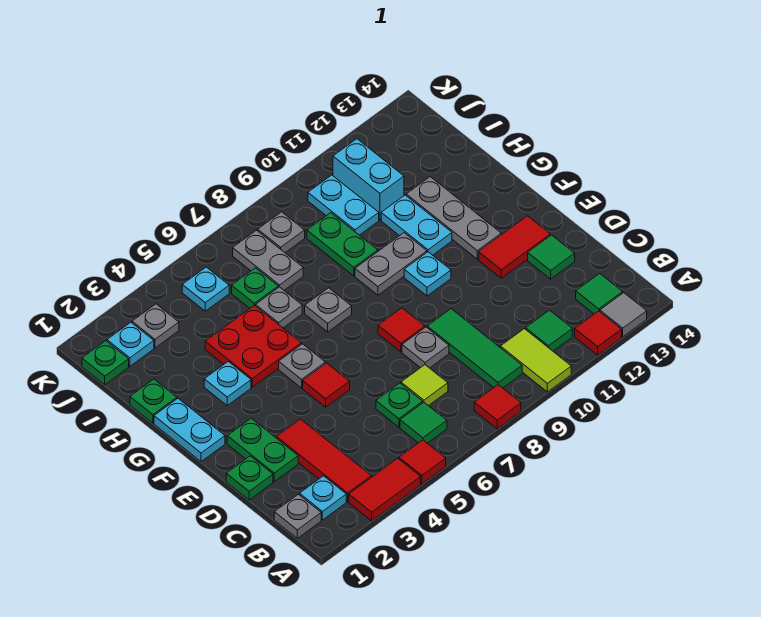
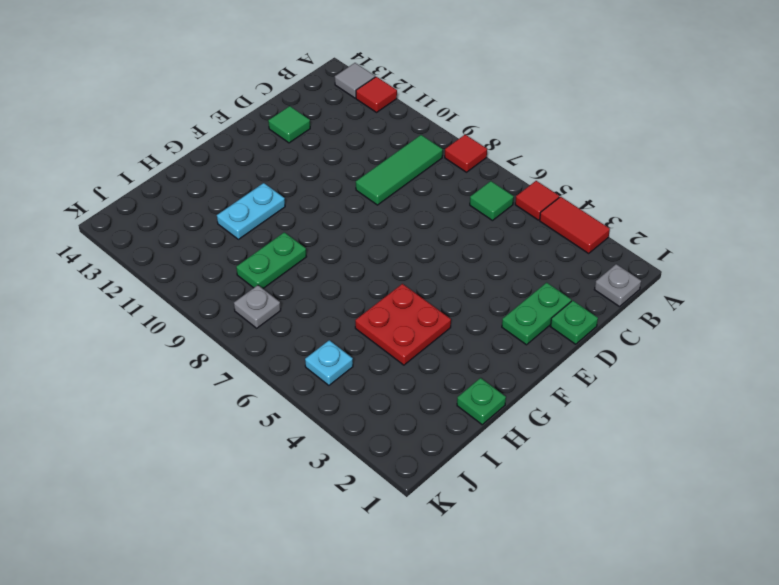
none -> lime tile A10:B10 level 1
none -> cyan plate B2 level 1
none -> red tile B3:D3 level 1
none -> green tile B11 level 1

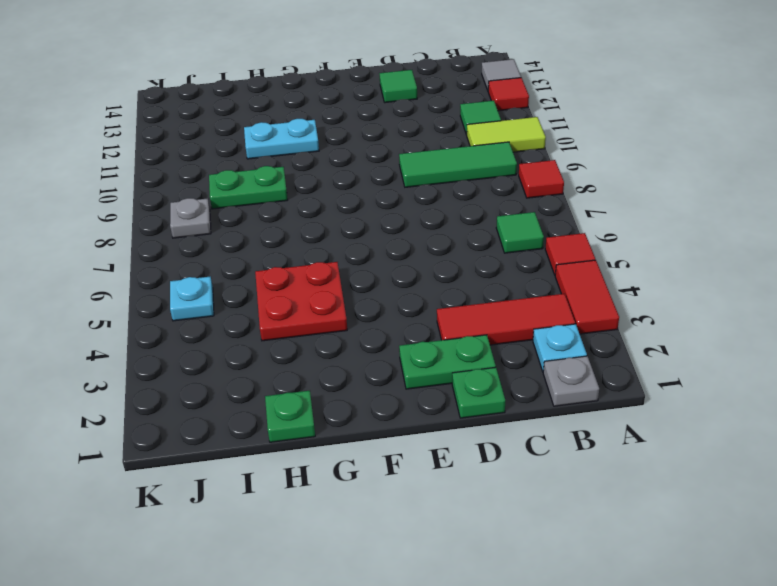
none -> green tile B13 level 1
none -> green plate C6 level 1
none -> lime tile C7 level 1
none -> grey plate D8 level 1

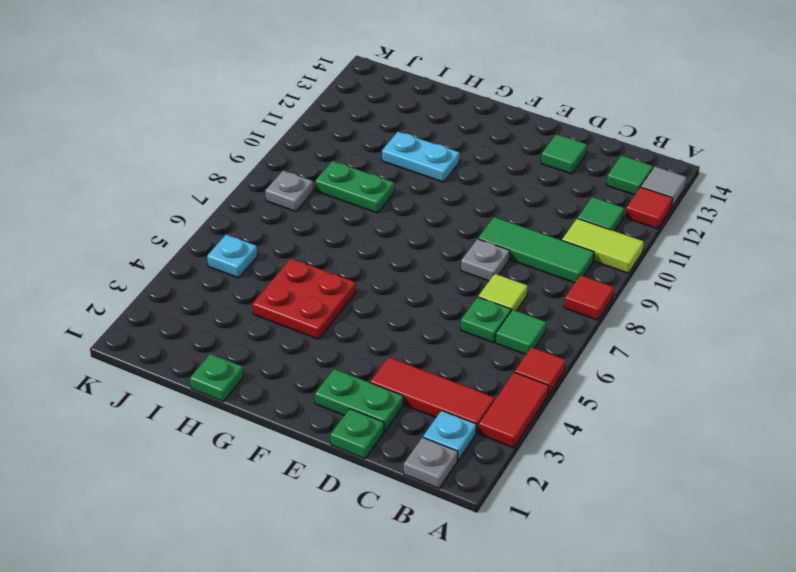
none -> red tile E5 level 1
none -> red tile E8 level 1
none -> red tile E12:E13 level 1
none -> cyan plate F1:G1 level 1

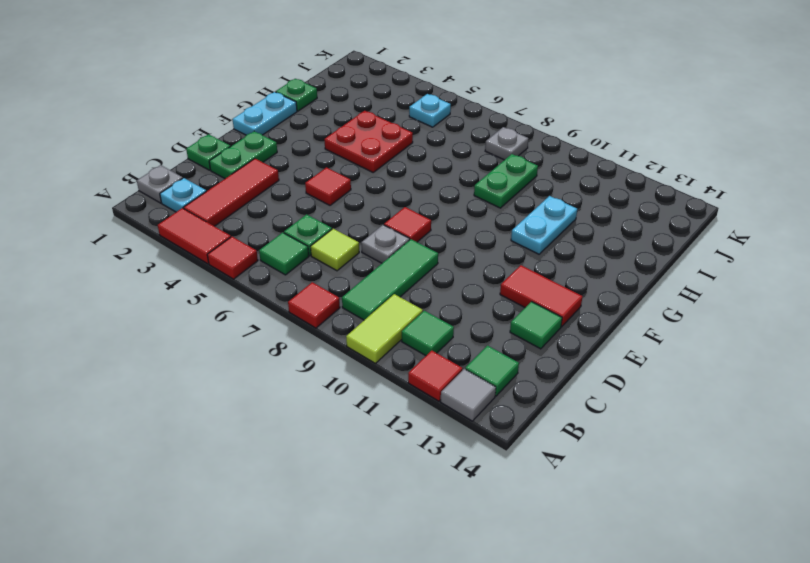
none -> grey plate F5 level 1
none -> cyan plate F10 level 1
none -> grey plate F12:H12 level 1
none -> cyan plate G3 level 1

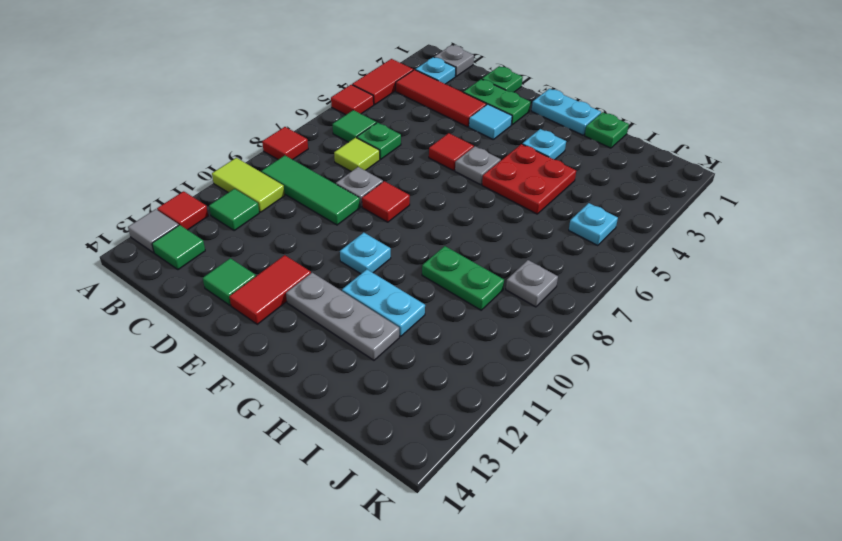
cyan tile E3 level 1 -> none
none -> grey plate G7 level 1
none -> grey plate G9:G10 level 1
none -> grey plate H6 level 1
none -> green plate I6 level 1

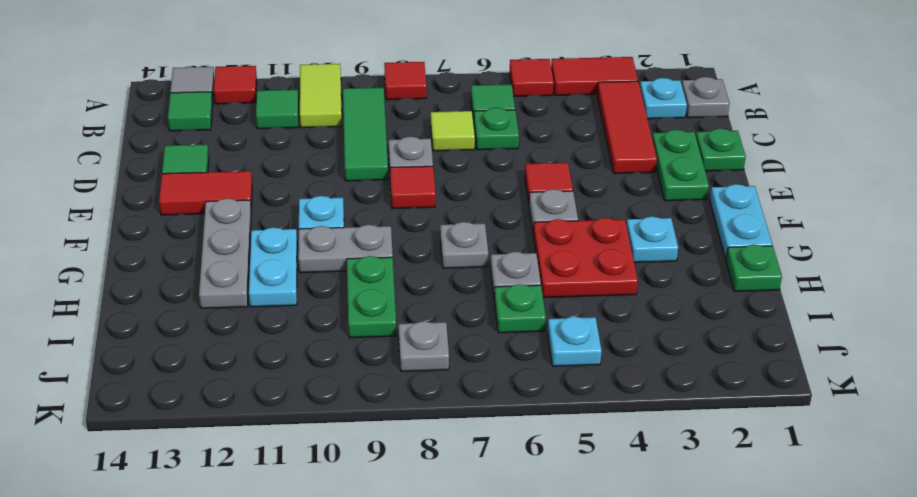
none -> grey plate I7:J7 level 1
none -> cyan plate I10:J10 level 1
none -> cyan brick I11:J11 level 1
none -> green plate J1 level 1

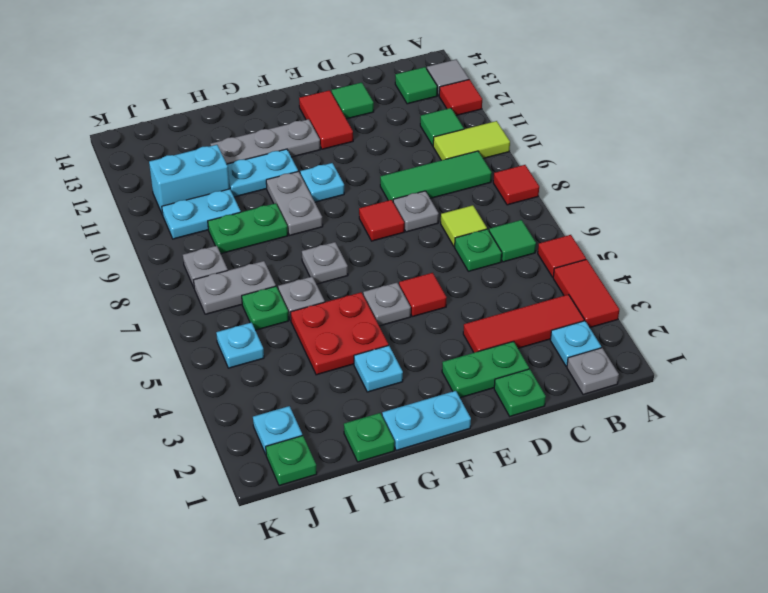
none -> grey plate J3 level 1

